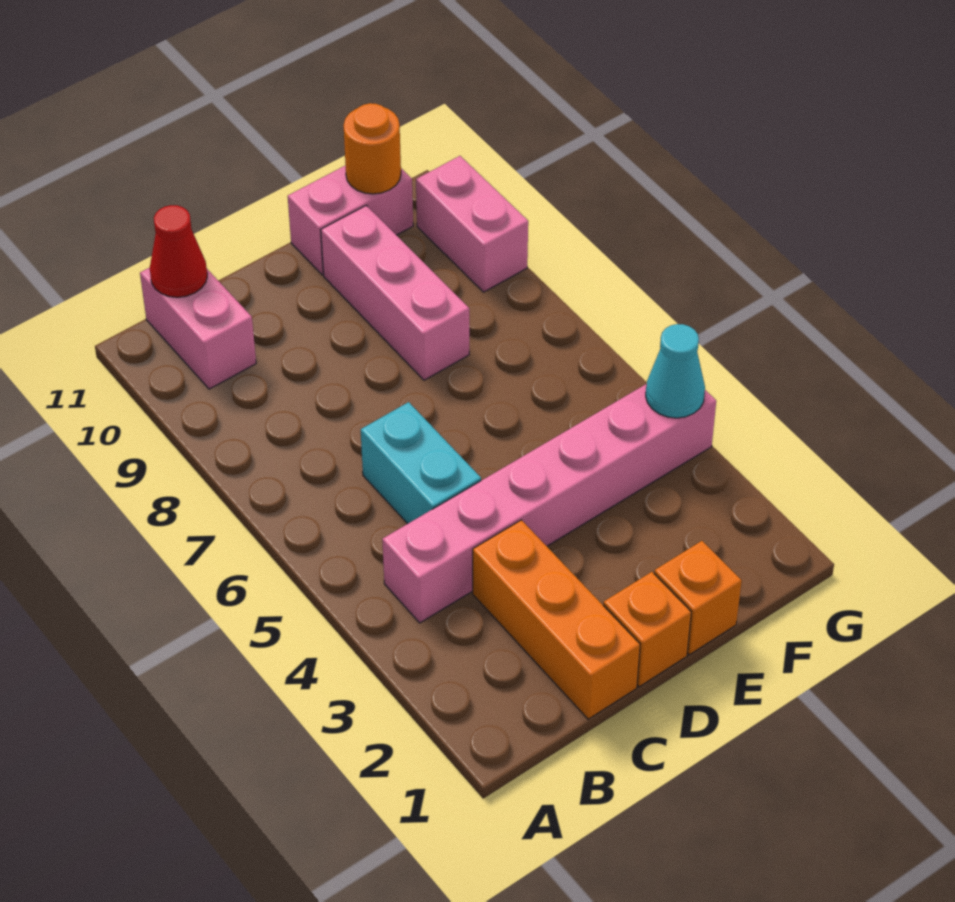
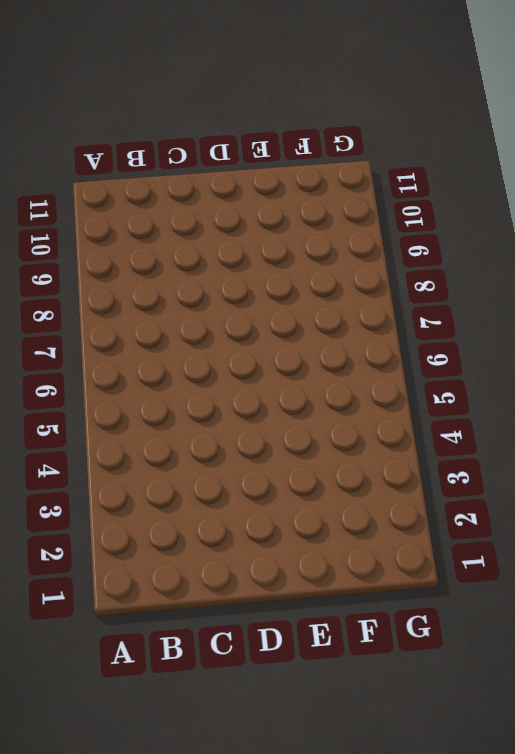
none -> pink brick B4:G4 level 1
none -> pink brick B10:B11 level 1
none -> orange brick C1:C3 level 1

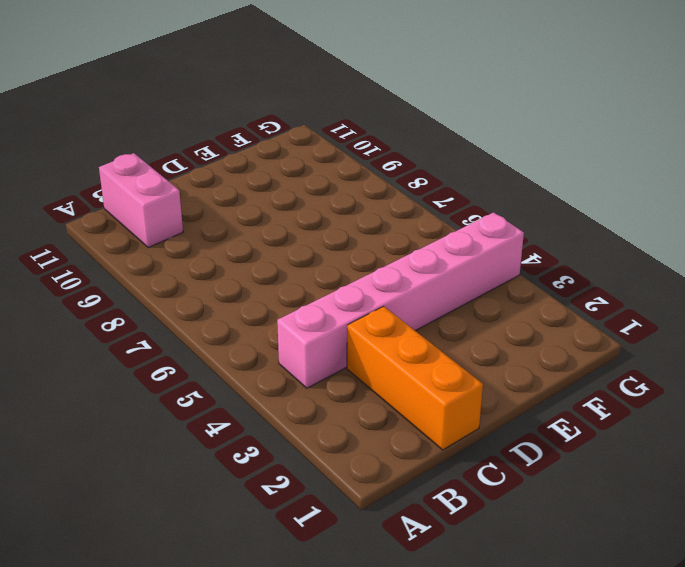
none -> cyan brick C5:C6 level 1
none -> orange brick D1 level 1
none -> orange brick E1 level 1

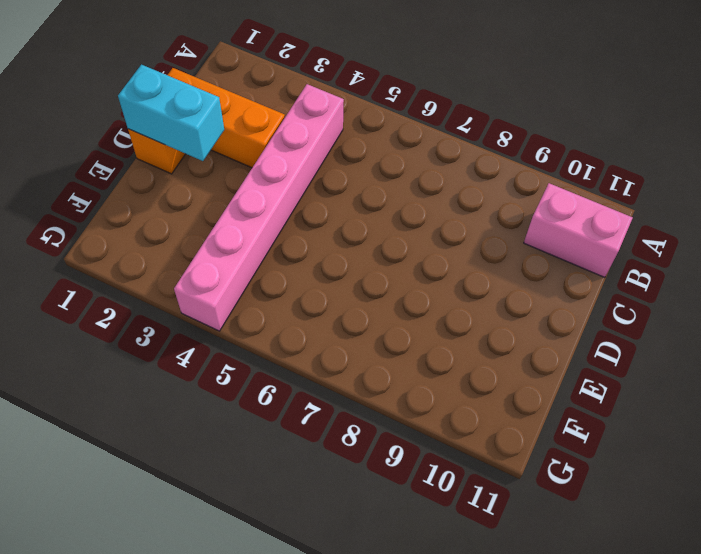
cyan brick D1:D2 level 2 -> cyan brick C5:C6 level 1
none -> orange brick E1 level 1
none -> pink brick E8:E10 level 1
none -> pink brick E11:F11 level 1

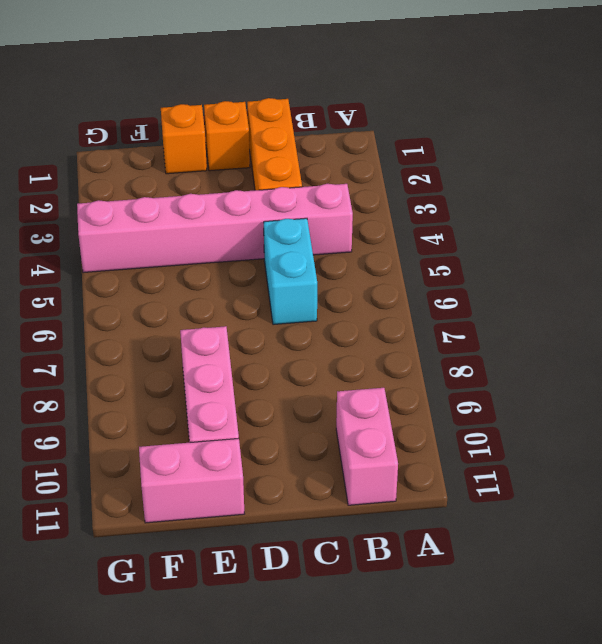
none -> pink brick G9:G10 level 1
none -> red cone B11 level 2
none -> orange round brick F11 level 2

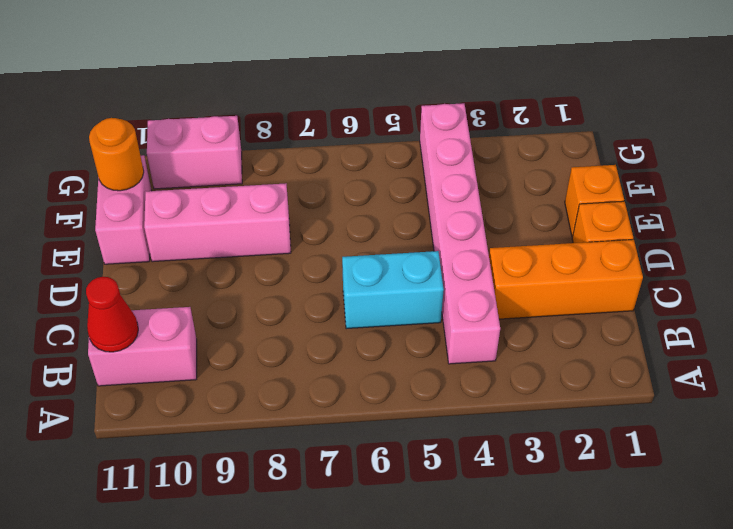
none -> cyan cone G4 level 2

